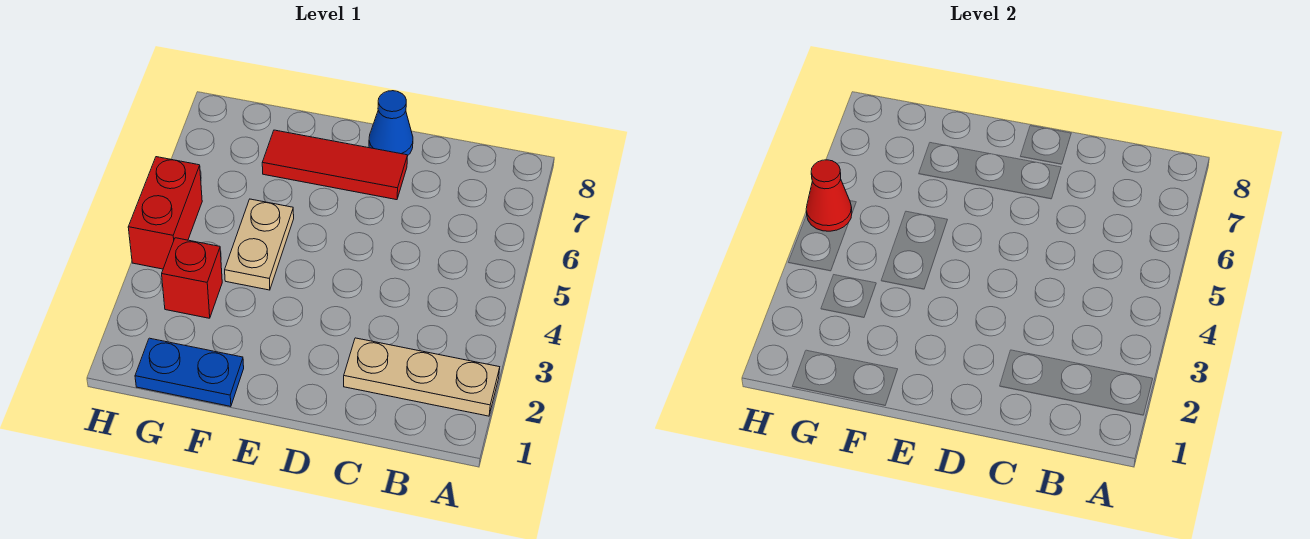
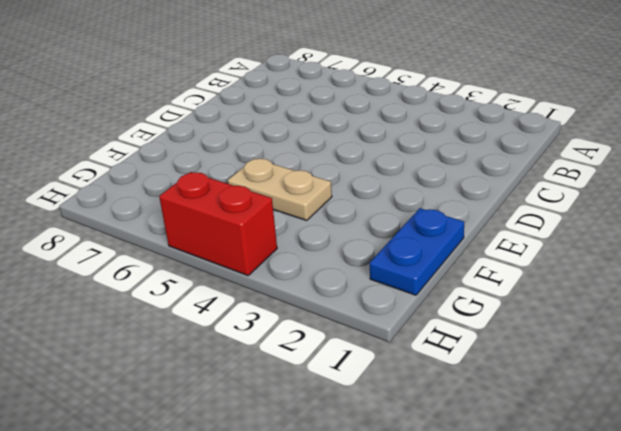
none -> tan plate A2:C2 level 1
none -> red tile D7:F7 level 1

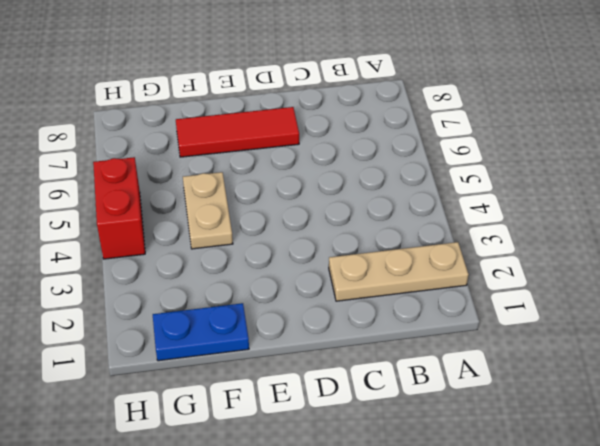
none -> blue cone D8 level 1
none -> red brick G3 level 1

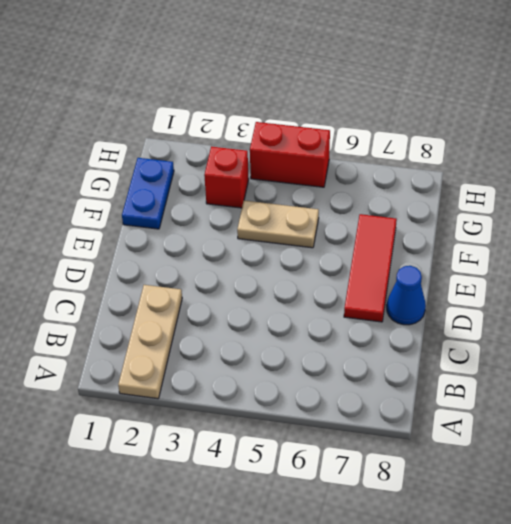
none -> red cone H5 level 2

